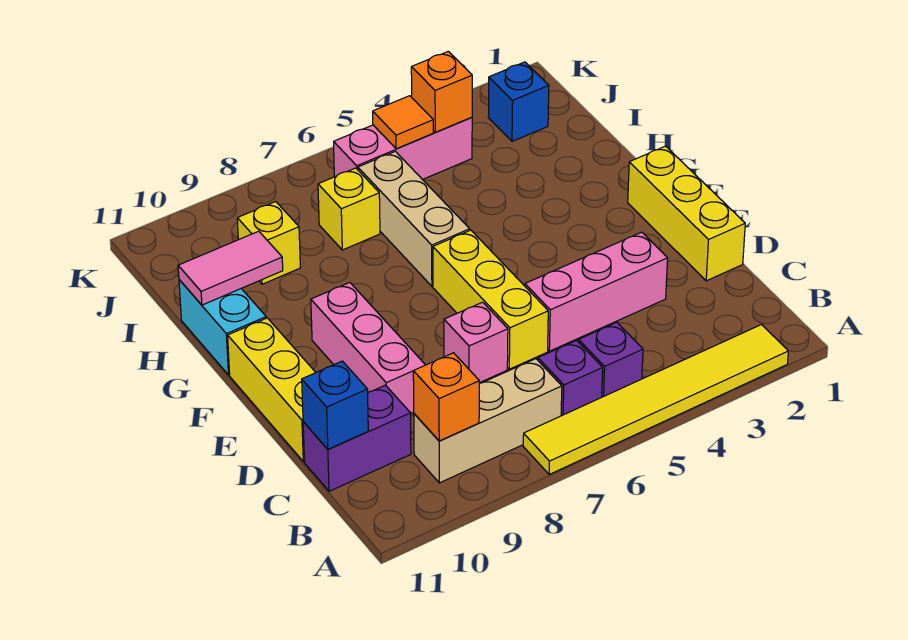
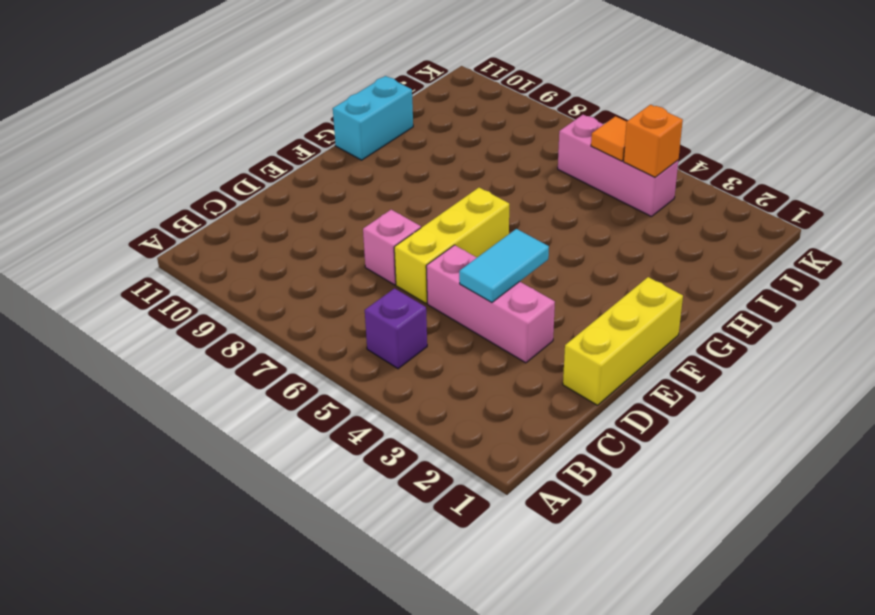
cyan tile D4:E4 level 2 -> none
none -> yellow tile A2:A7 level 1
none -> purple brick B6 level 1
none -> tan brick B7:B9 level 1

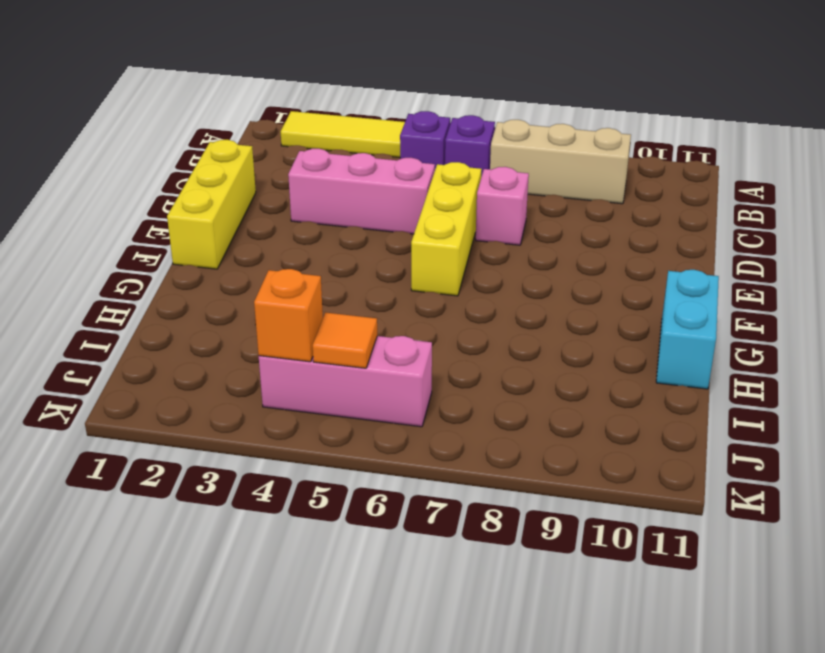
none -> purple brick C10:C11 level 1
none -> pink brick D9:F9 level 1
none -> yellow brick D11:F11 level 1

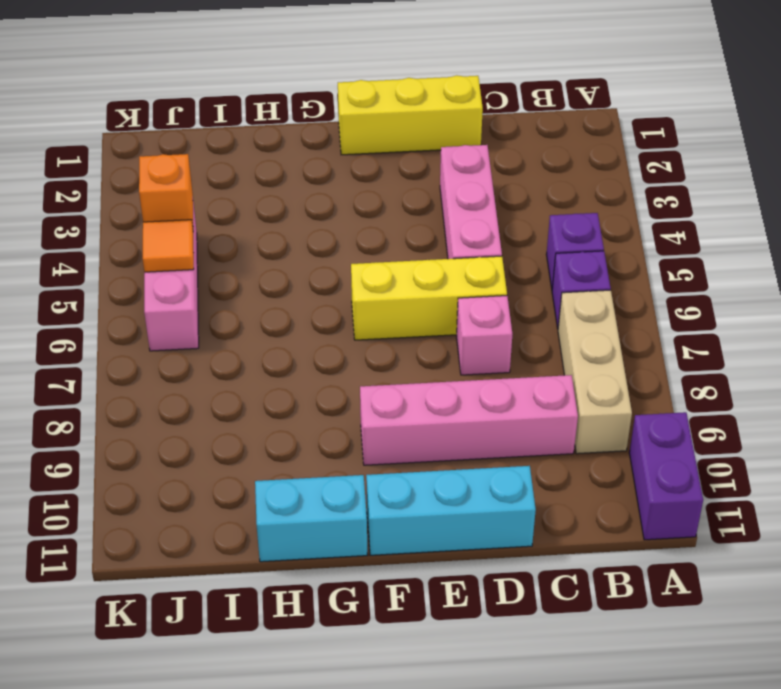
purple brick A10:A11 level 1 -> purple brick C10:C11 level 1
pink brick C9:F9 level 1 -> pink brick D9:F9 level 1
cyan brick D11:F11 level 1 -> yellow brick D11:F11 level 1
none -> yellow tile A2:A7 level 1
none -> tan brick G6:I6 level 1
none -> yellow brick I7 level 1

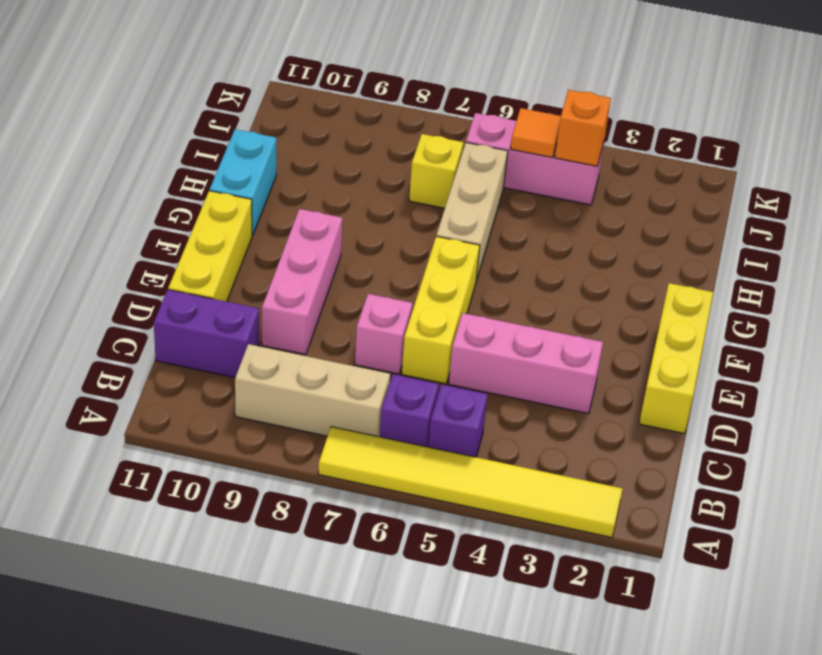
none -> yellow brick I9 level 1
none -> blue brick J2 level 1
none -> orange brick B9 level 2

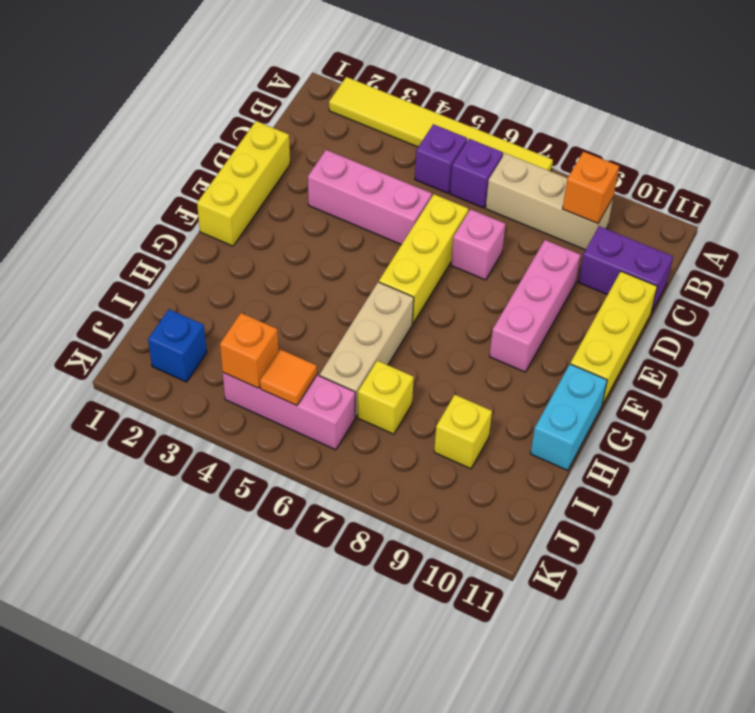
none -> blue brick C11 level 2
none -> pink tile H10:H11 level 2

